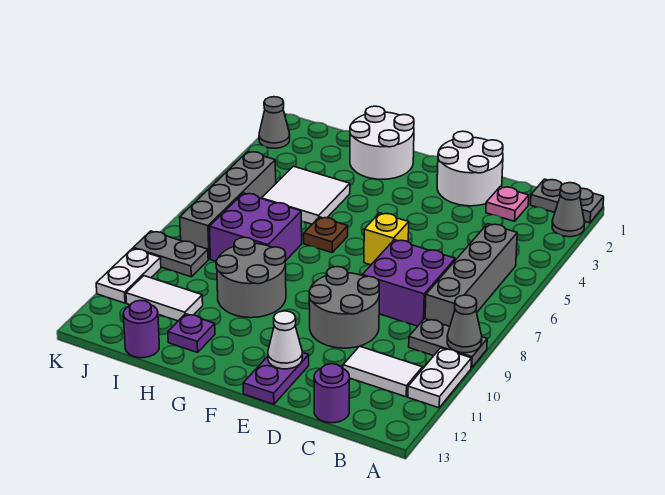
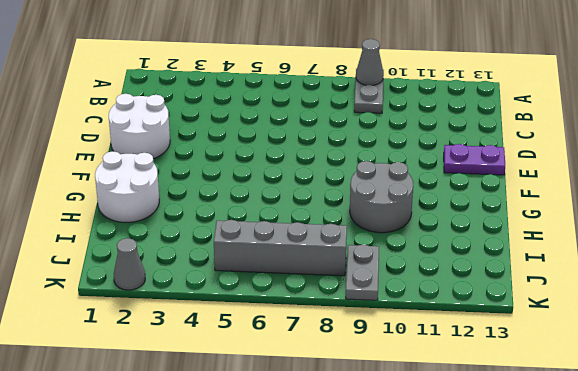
none -> grey plate A1:B1 level 1
none -> grey cone A2 level 1
none -> white plate A10:A11 level 1

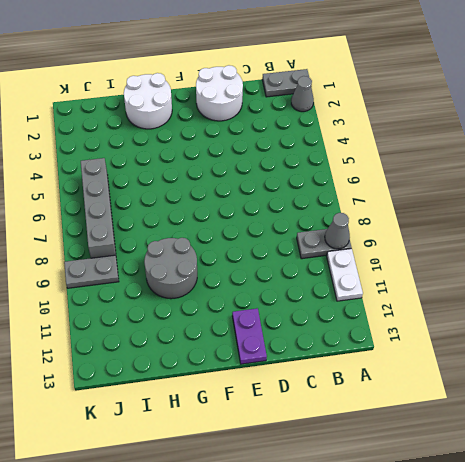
none -> grey brick B5:B8 level 1
none -> white tile B11:C11 level 1
none -> pink plate C2 level 1

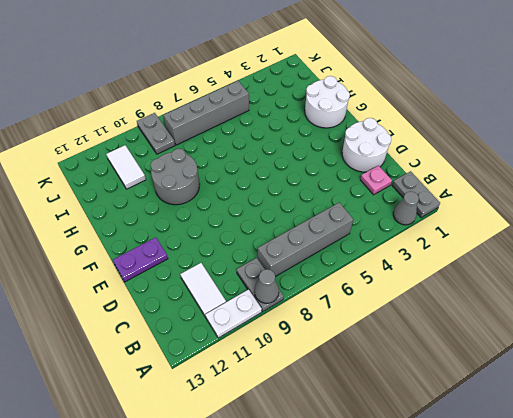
none -> purple brick C7:D8 level 1
none -> purple round brick C13 level 1
none -> grey round brick D9:E10 level 1

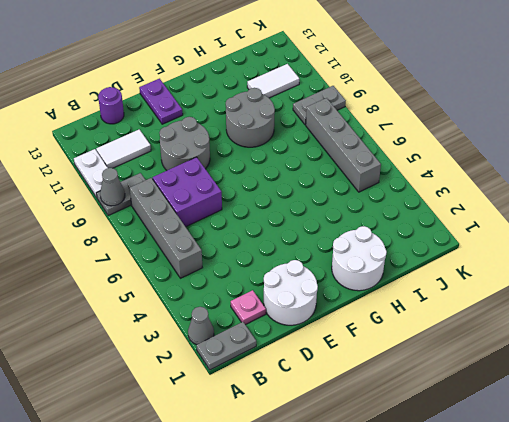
none -> yellow brick E6 level 1
none -> brown plate G6 level 1
none -> white tile H4:I5 level 1

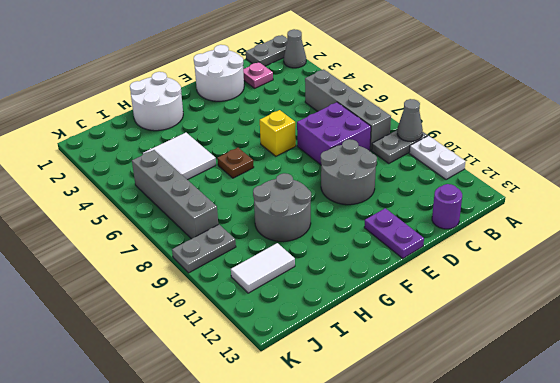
none -> white tile B11:C11 level 1
none -> purple brick H7:I8 level 1
none -> purple plate H12 level 1

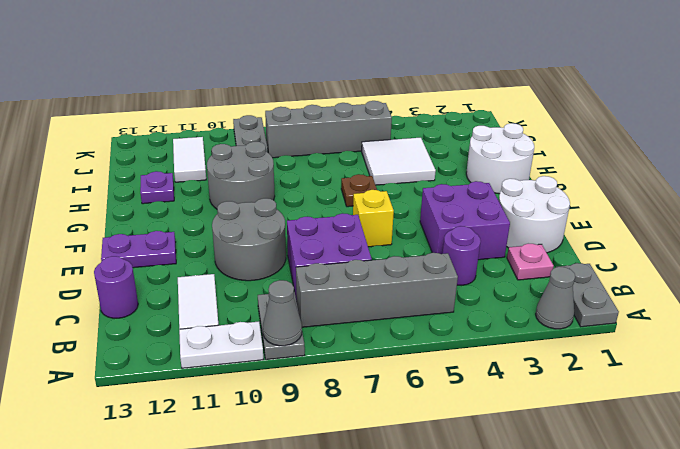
purple round brick C4 level 1 -> purple round brick I13 level 1
purple brick D3:E4 level 1 -> purple brick H7:I8 level 1
none -> grey cone K2 level 1
none -> white plate K10:K11 level 1
none -> white cone E12 level 2

